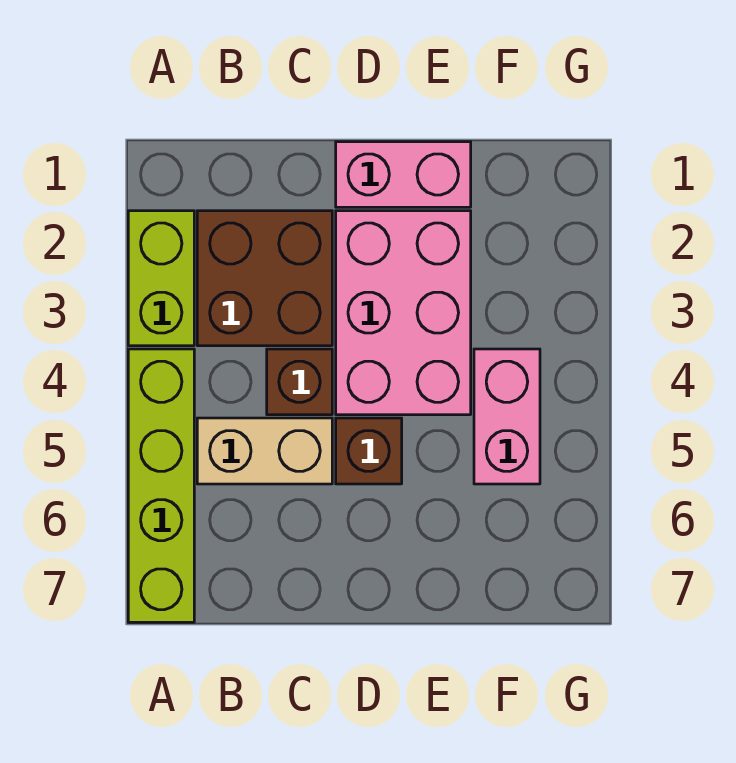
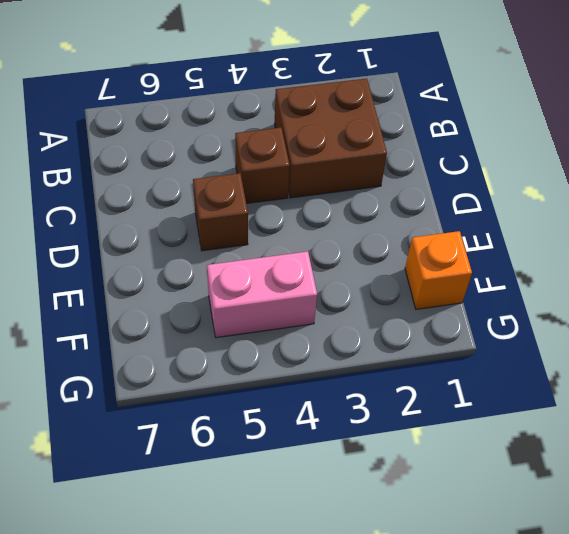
orange brick F1 level 1 -> none
none -> lime brick A2:A3 level 1
none -> lime brick A4:A7 level 1

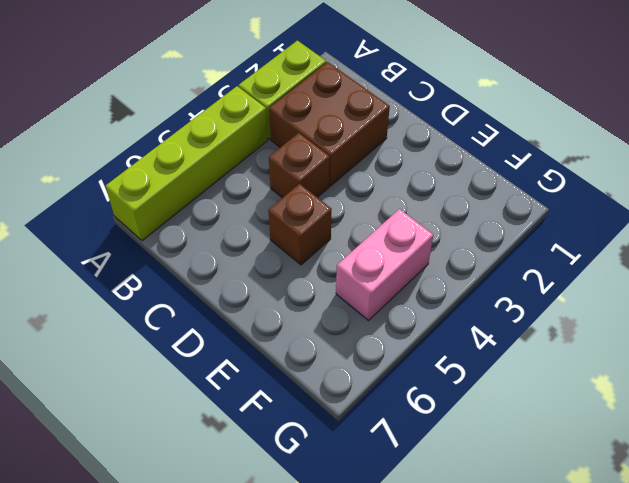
none -> tan brick B5:C5 level 1
none -> pink brick D1:E1 level 1

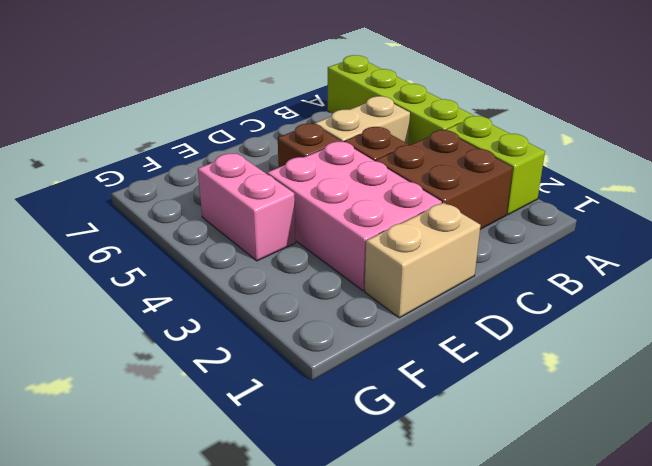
tan brick D1:E1 level 1 -> pink brick D1:E1 level 1

